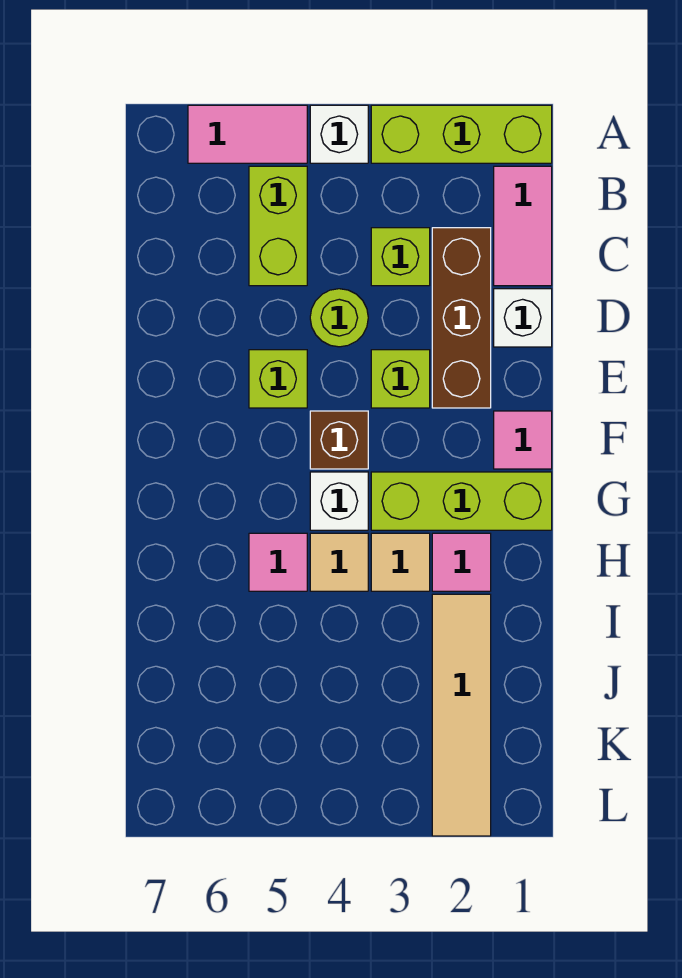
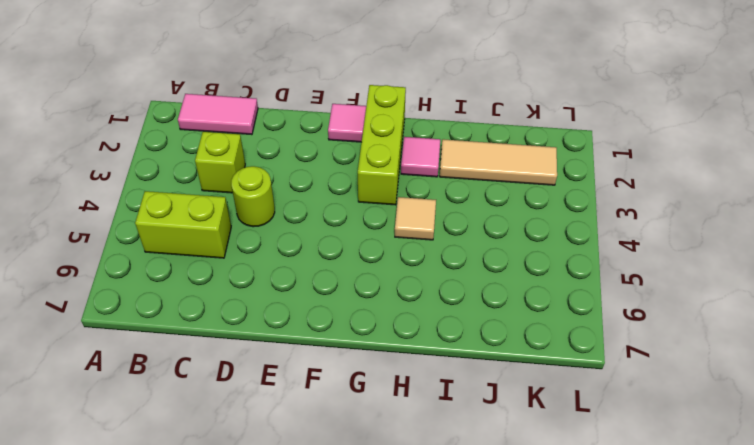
tan tile I2:K2 level 1 -> tan tile I2:L2 level 1
none -> lime brick A1:A3 level 1
none -> white brick A4 level 1
none -> pink tile A5:A6 level 1

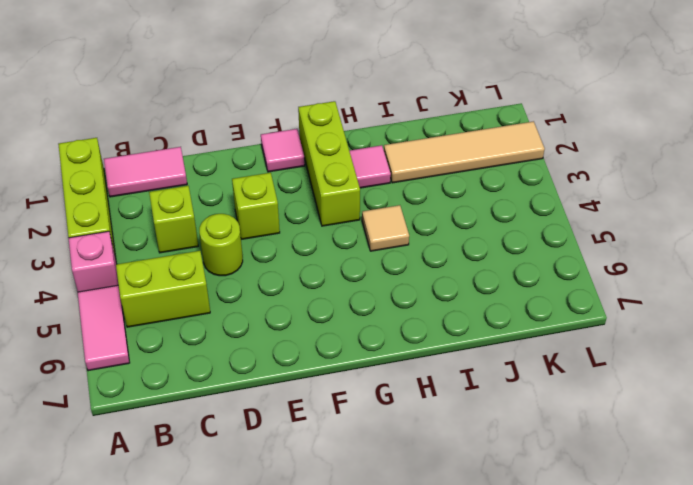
pink brick A4 level 1 -> white brick A4 level 1
none -> brown brick C2:E2 level 1
none -> white brick D1 level 1
none -> lime brick E5 level 1

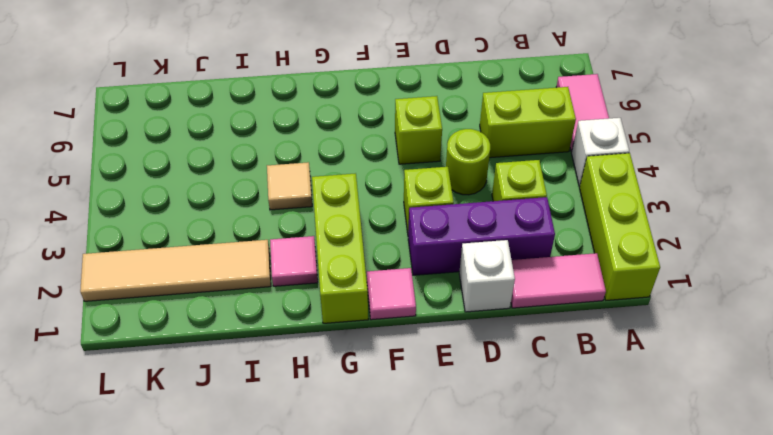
purple brick C2:E2 level 1 -> brown brick C2:E2 level 1
none -> brown brick F4 level 1
none -> white brick G4 level 1
none -> tan tile H3 level 1

